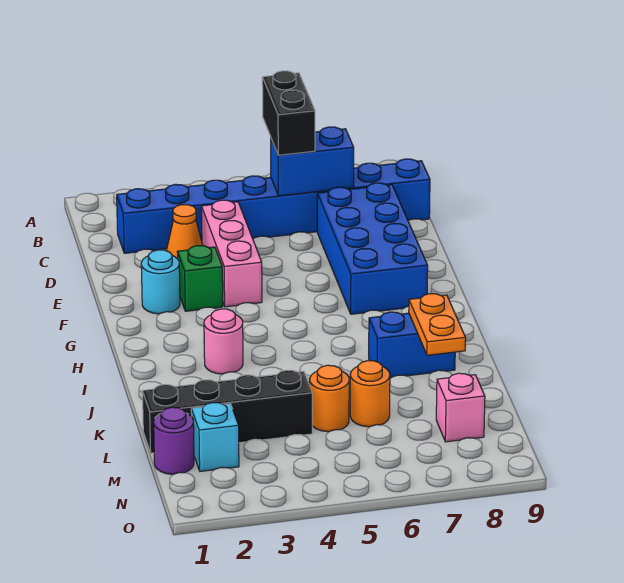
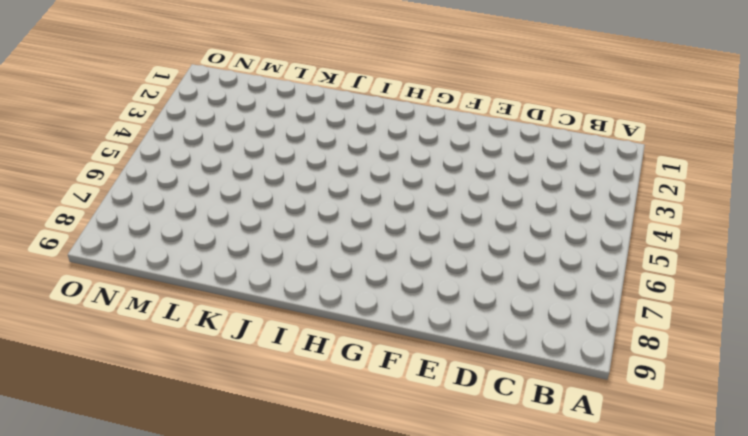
none -> blue brick C2:C9 level 1
none -> orange cone D3 level 1
none -> pink brick D4:F4 level 1

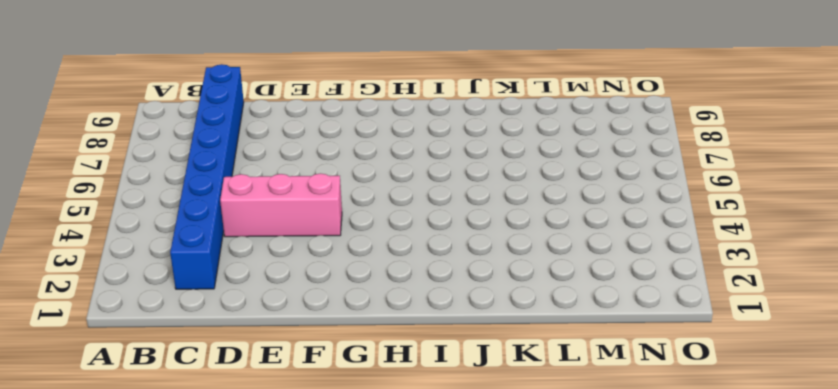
none -> orange cone D3 level 1
none -> blue brick D7:G8 level 1
none -> cyan round brick F2 level 1

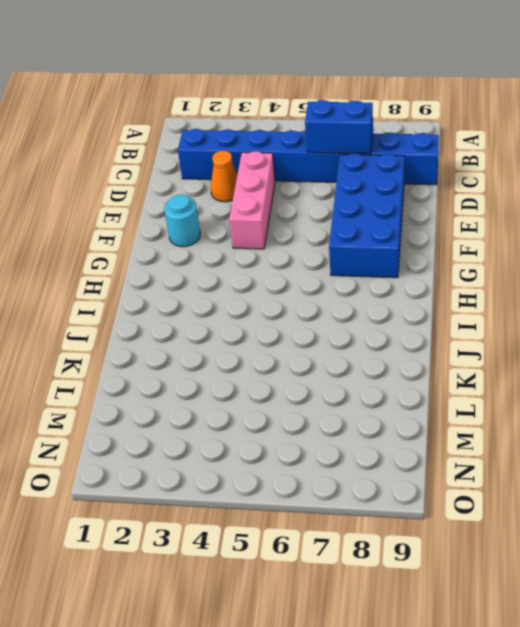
none -> green brick F3 level 1
none -> pink round brick I3 level 1
none -> blue brick J7:J8 level 1

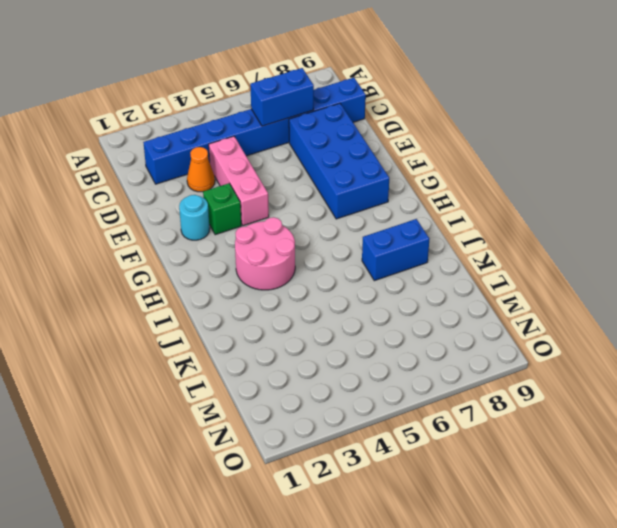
pink round brick H3:I4 level 1 -> pink round brick I3 level 1
none -> black brick L1:L4 level 1
none -> orange round brick L5 level 1
none -> orange round brick L6 level 1

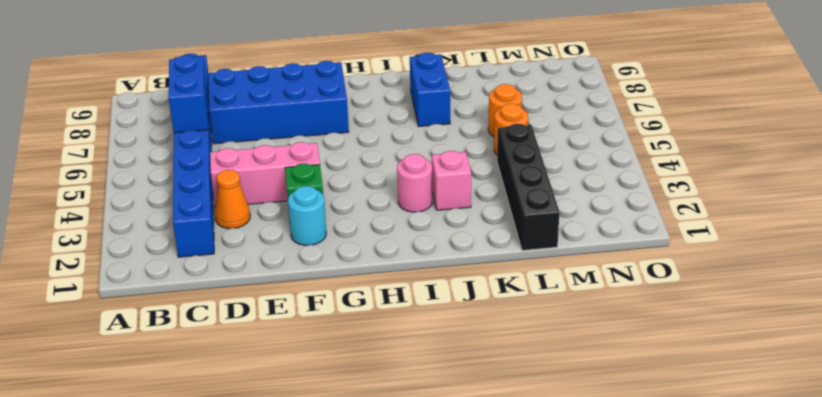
pink brick J3 level 1 -> pink brick M8 level 1
none -> purple round brick M1 level 1
none -> cyan brick M2 level 1
none -> orange plate J8:K8 level 2

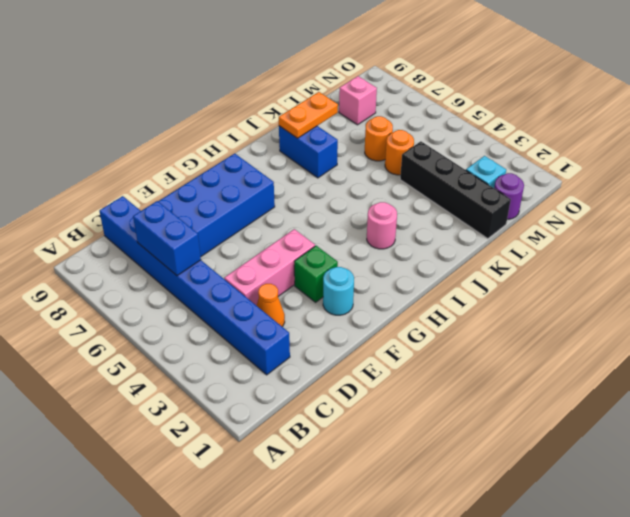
none -> black brick B6:C6 level 3

